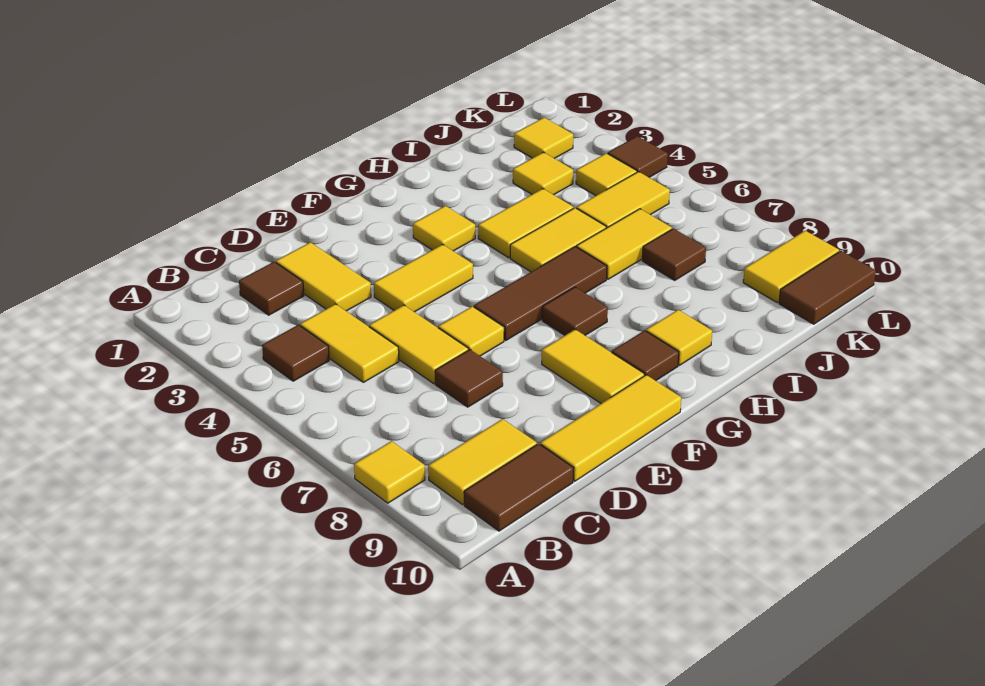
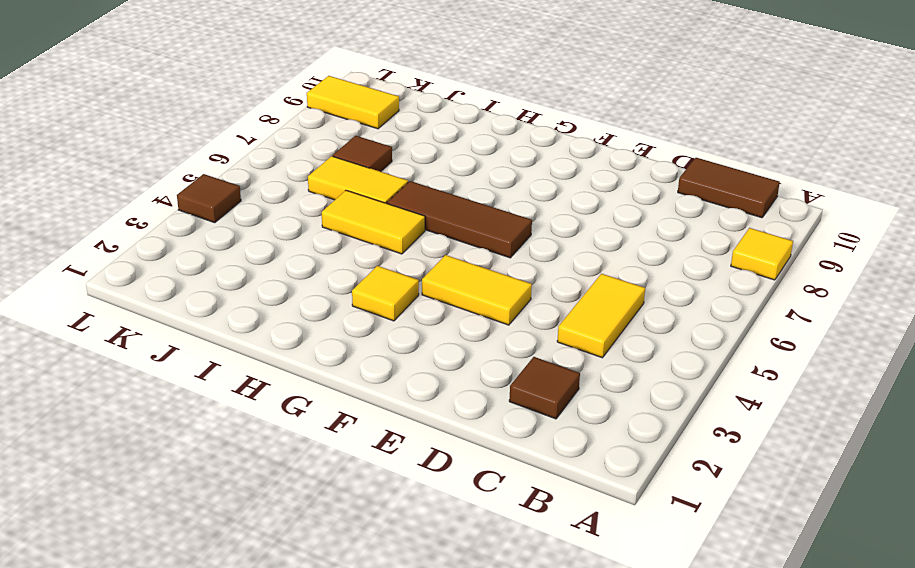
none -> brown tile B4 level 1
none -> yellow tile B9:C9 level 1
none -> yellow tile D2:D3 level 1

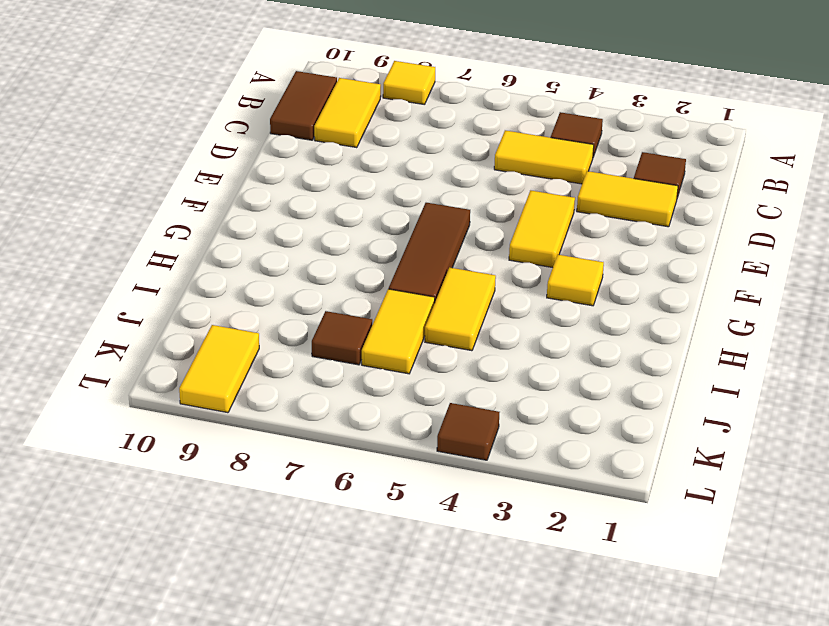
none -> yellow tile D5:D6 level 1
none -> brown tile D7 level 1
none -> yellow tile D10:F10 level 1

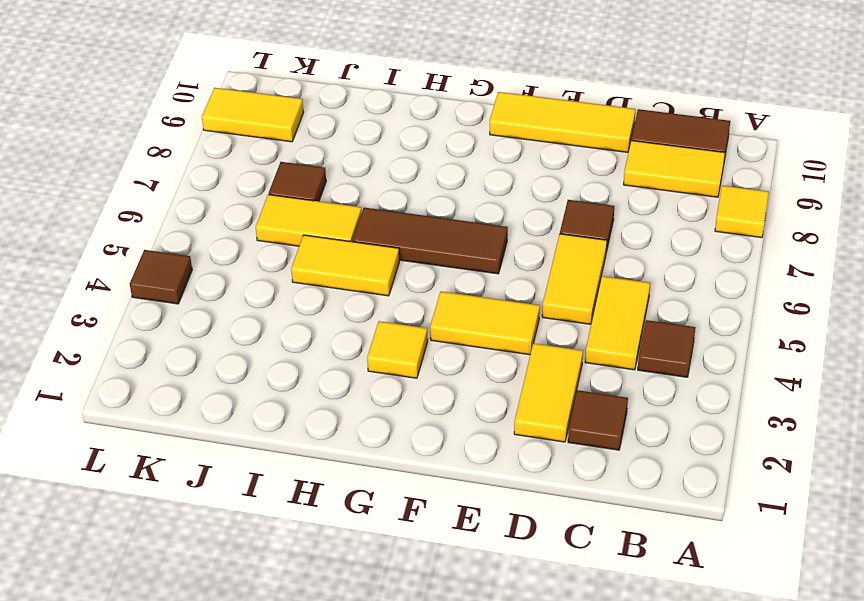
none -> yellow tile E6 level 1
none -> yellow tile F8:F9 level 1
none -> brown tile G7 level 1

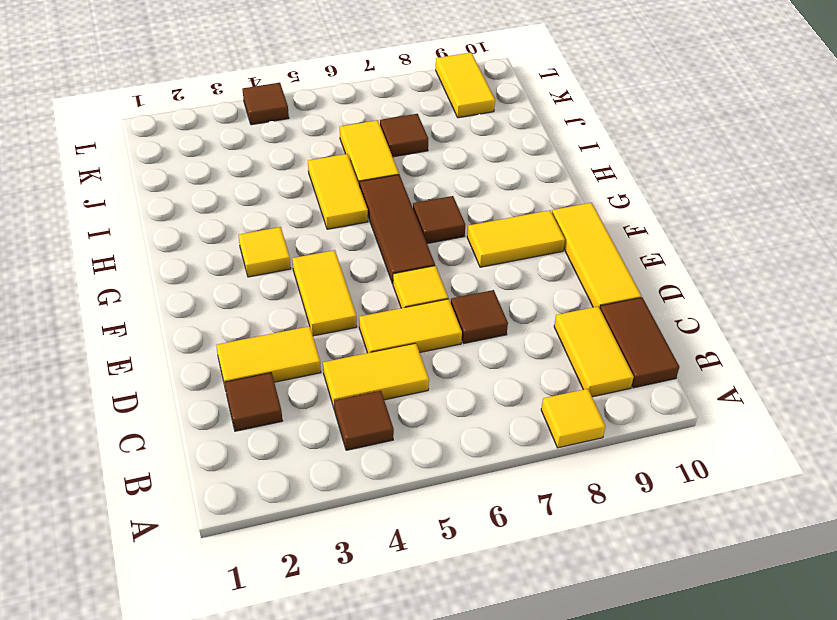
none -> brown tile G9 level 1
none -> yellow tile H4:I4 level 1
none -> yellow tile H9 level 1

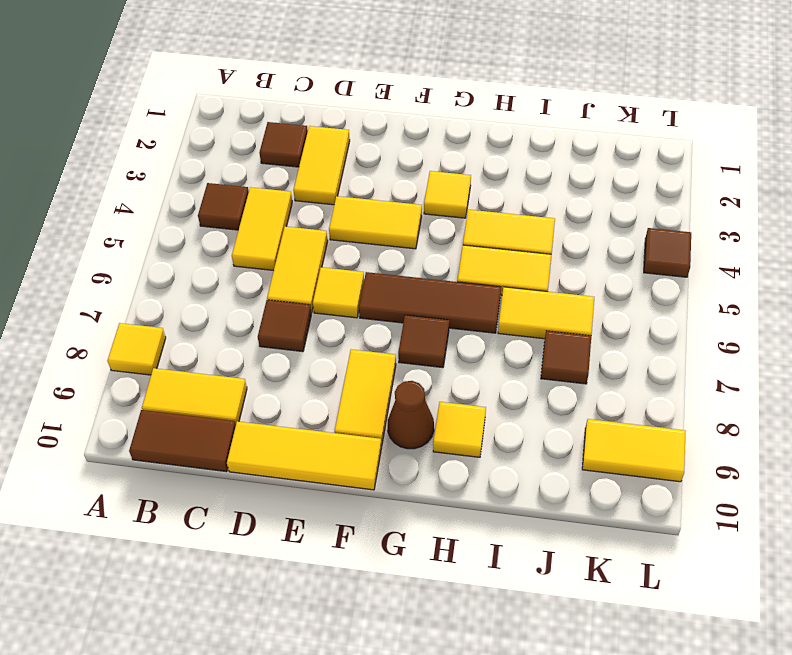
brown cone G9 level 1 -> brown tile G9 level 1
none -> yellow tile J3 level 1
none -> yellow tile J5:K5 level 1
none -> yellow tile K2 level 1

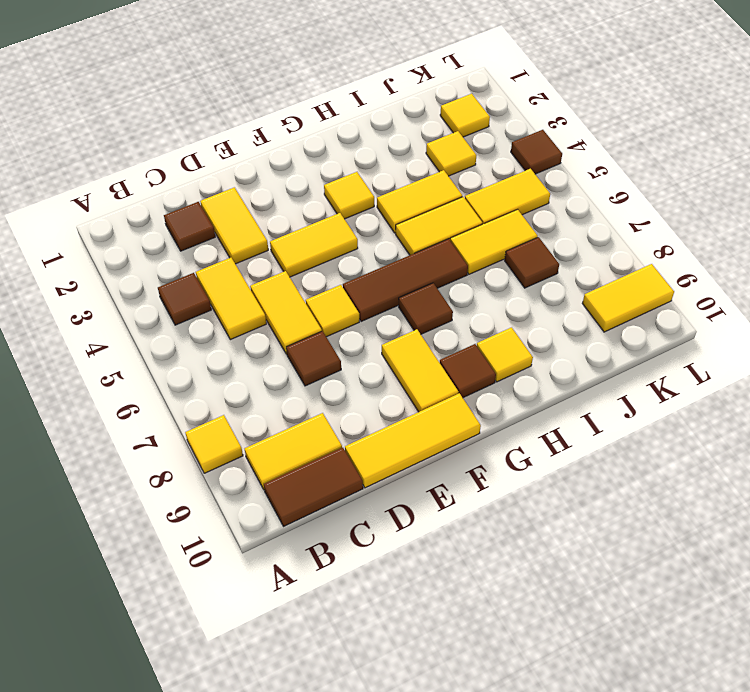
none -> yellow tile K4 level 1
none -> brown tile K10:L10 level 1

